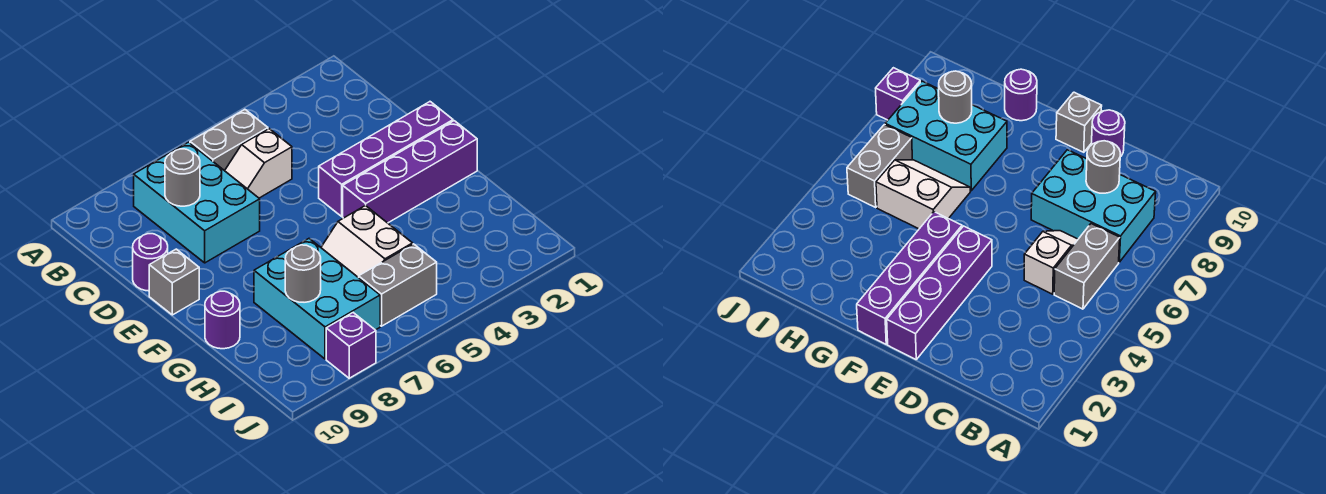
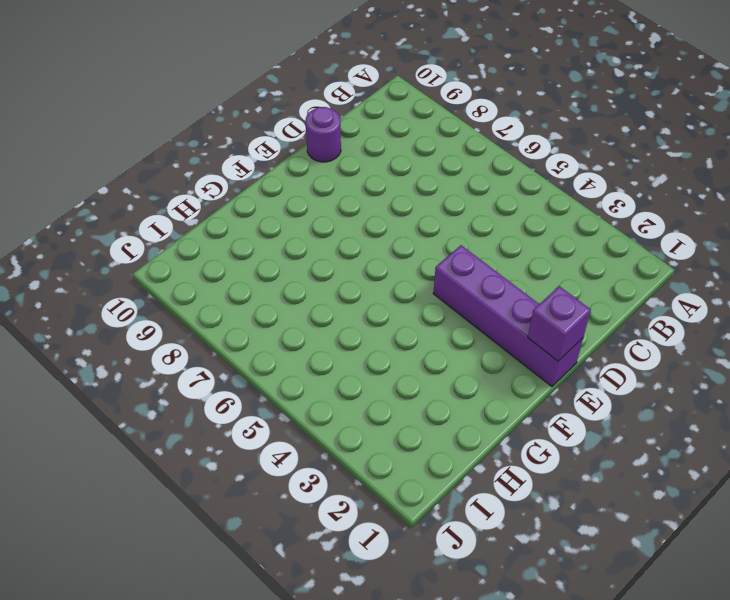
purple brick E1 level 2 -> purple brick J8 level 1
none -> grey brick B5:B6 level 1
none -> cyan brick B7:D8 level 1
none -> white slope C5:C6 level 1 top 5

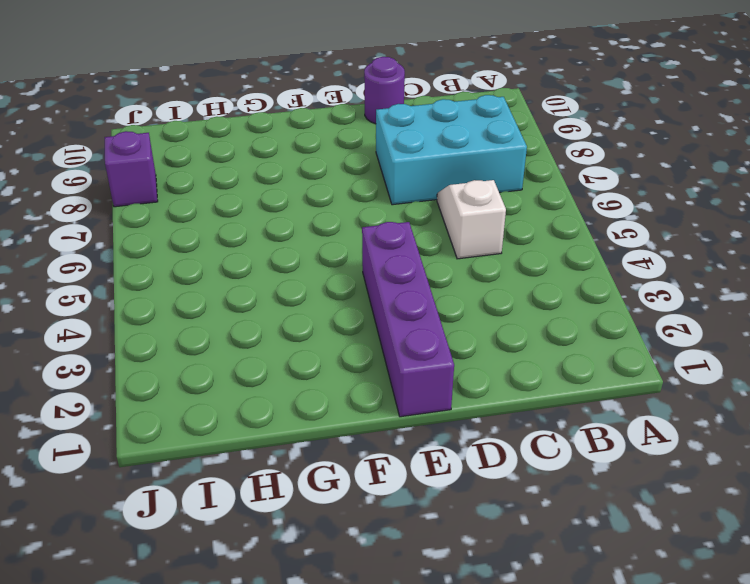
none -> grey brick B5:B6 level 1
none -> grey brick E10 level 1
none -> purple brick F1:F4 level 1

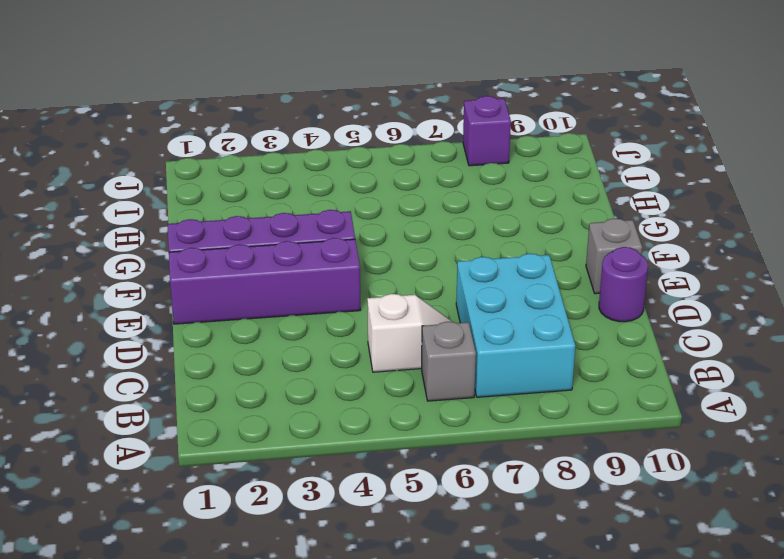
grey brick B6 level 1 -> grey brick B5:B6 level 1
none -> white slope G5:H6 level 1 top 5
none -> cyan brick G7:I8 level 1
none -> purple round brick G10 level 1

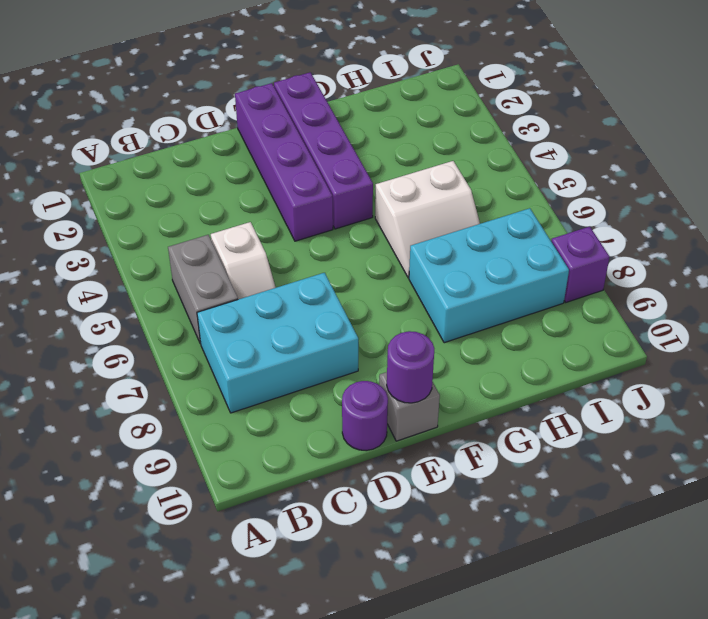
purple round brick E10 level 2 -> purple round brick G10 level 1
none -> grey brick I5:I6 level 1
none -> grey round brick C8 level 2
none -> grey round brick H8 level 2

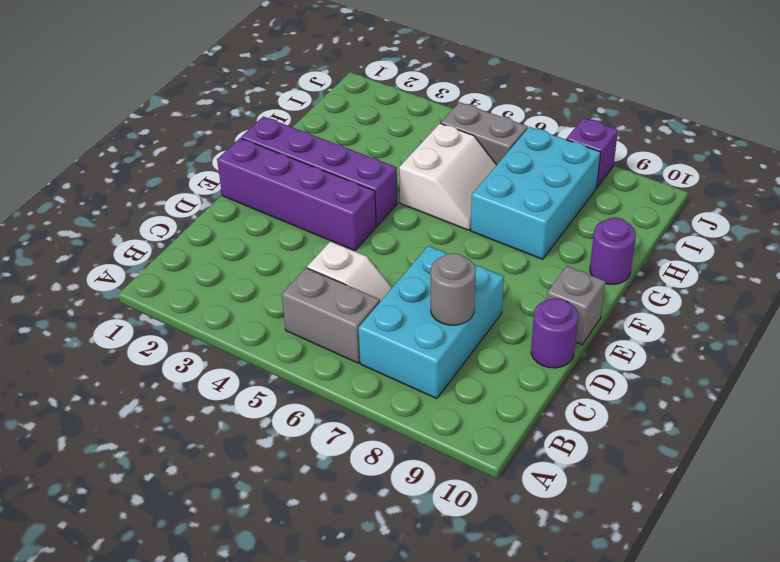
none -> grey round brick H8 level 2

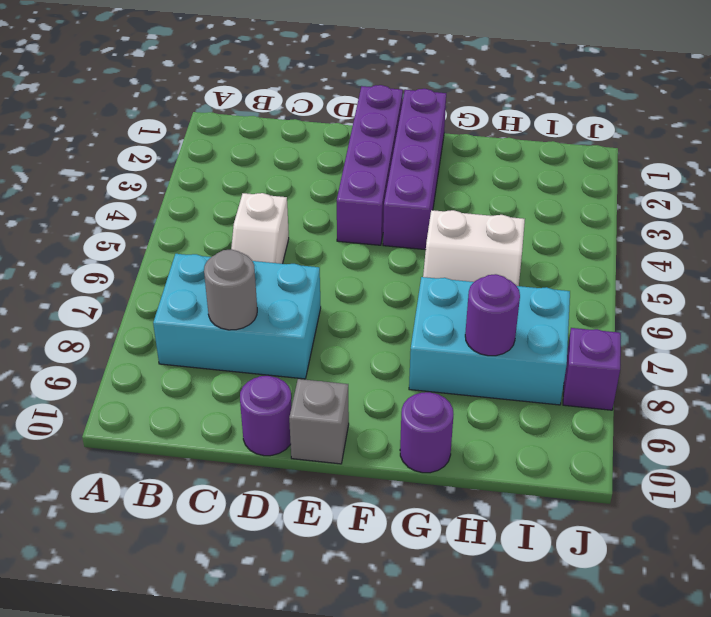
purple round brick H8 level 2 -> grey round brick H8 level 2
none -> grey brick B5:B6 level 1
none -> grey brick I5:I6 level 1

